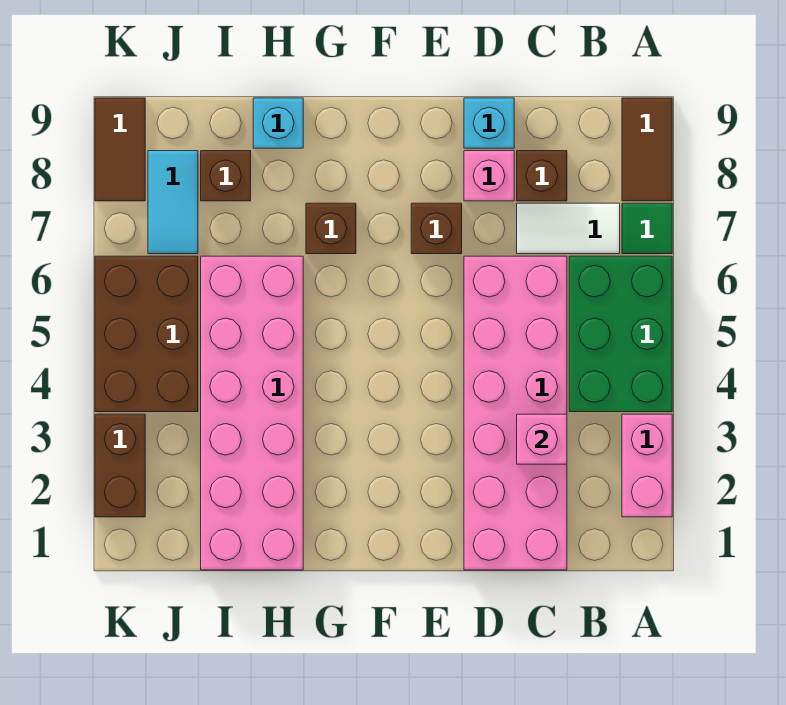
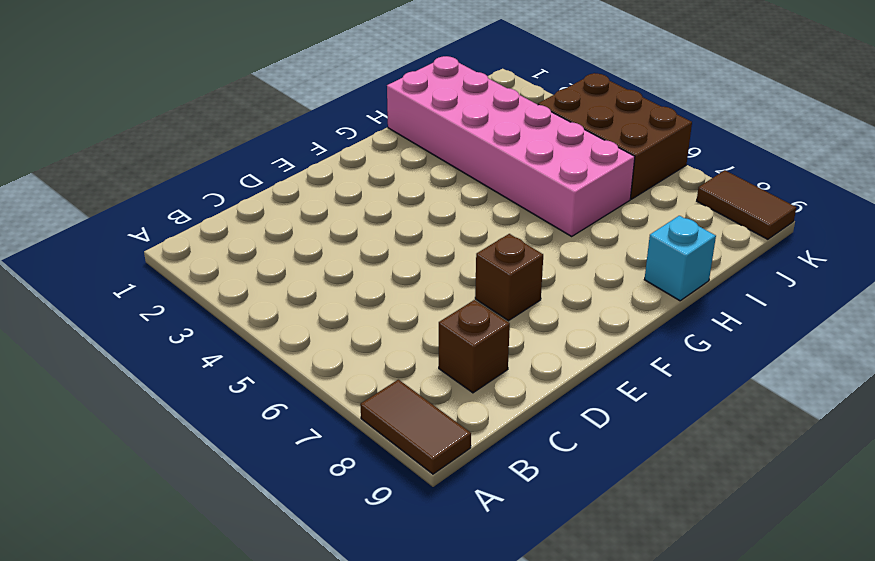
none -> pink brick A2:A3 level 1
none -> green brick A4:B6 level 1
none -> green tile A7 level 1

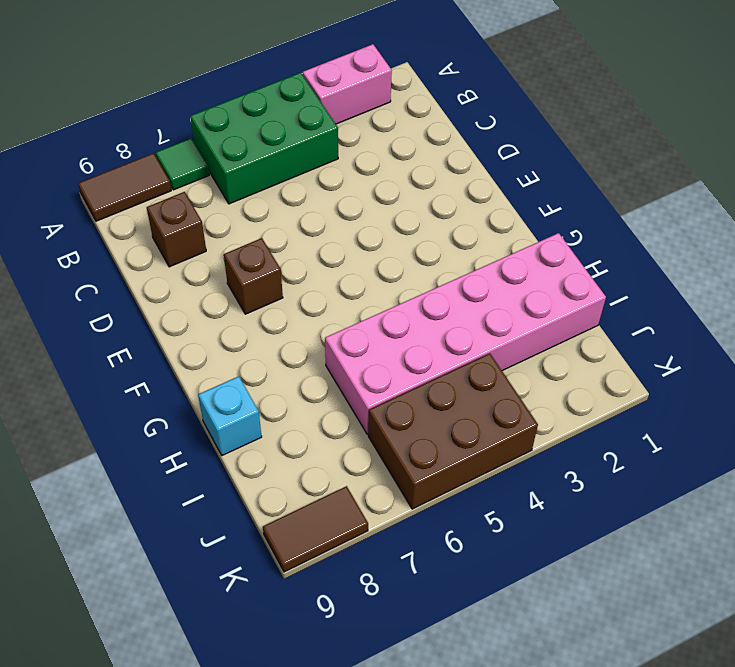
none -> white tile B7:C7 level 1
none -> pink brick C1:D6 level 1
none -> pink brick D8 level 1

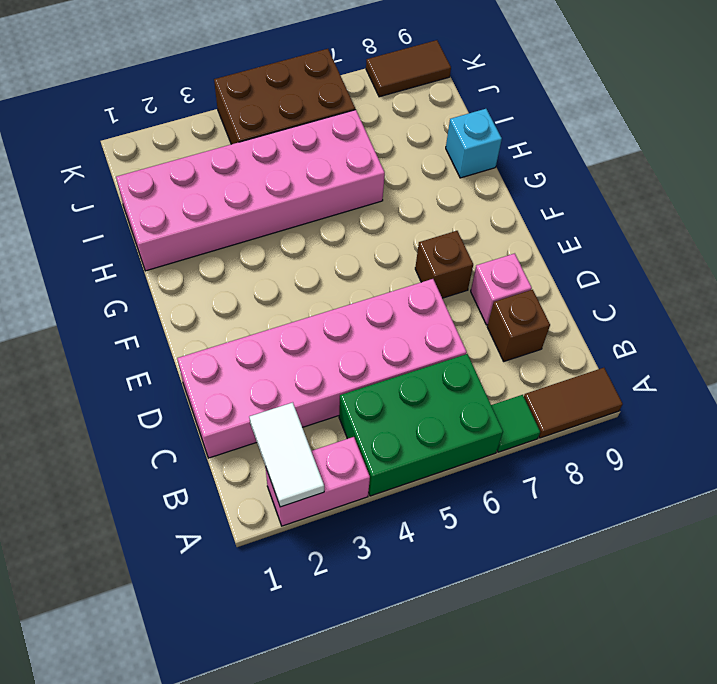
white tile A2:B2 level 2 -> white tile B7:C7 level 1
none -> cyan brick D9 level 1
none -> brown brick G7 level 1
none -> brown brick I8 level 1

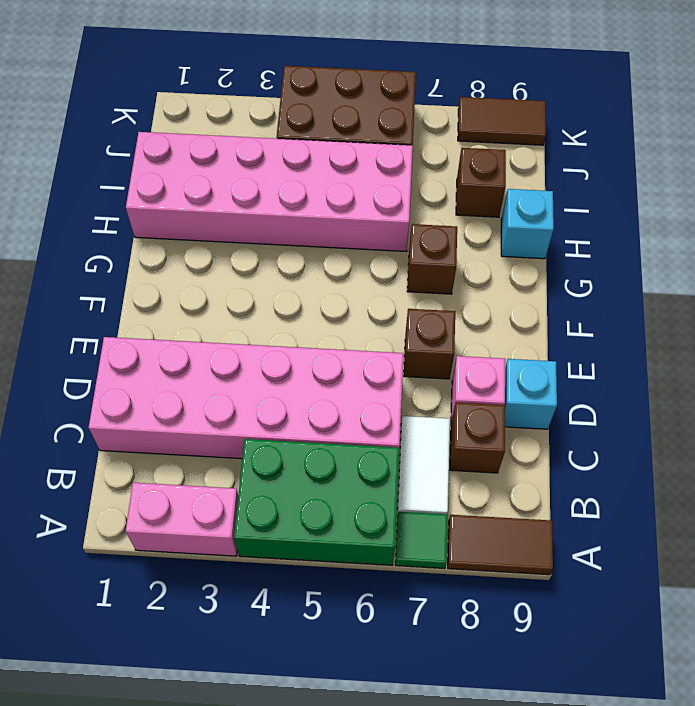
none -> cyan tile J7:J8 level 1
none -> brown brick K2:K3 level 1
none -> pink brick C3 level 2

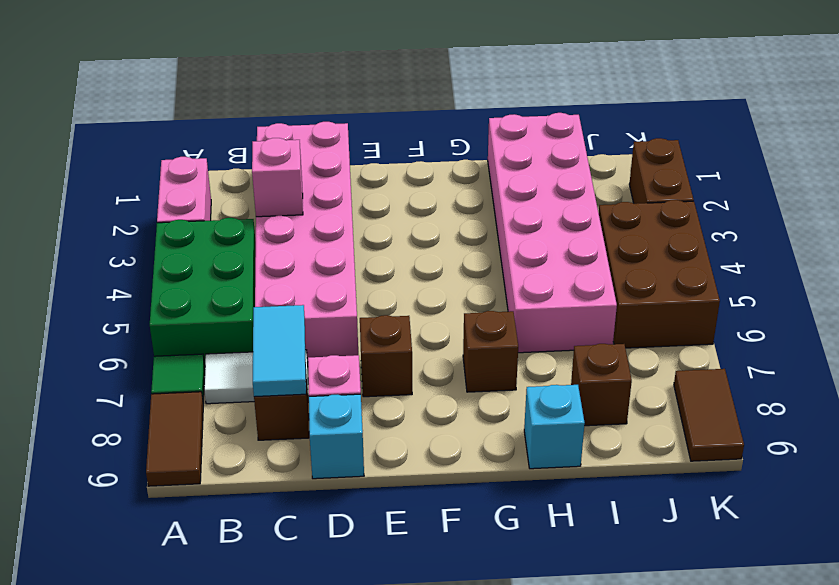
cyan tile C7:C8 level 2 -> cyan tile J7:J8 level 1

